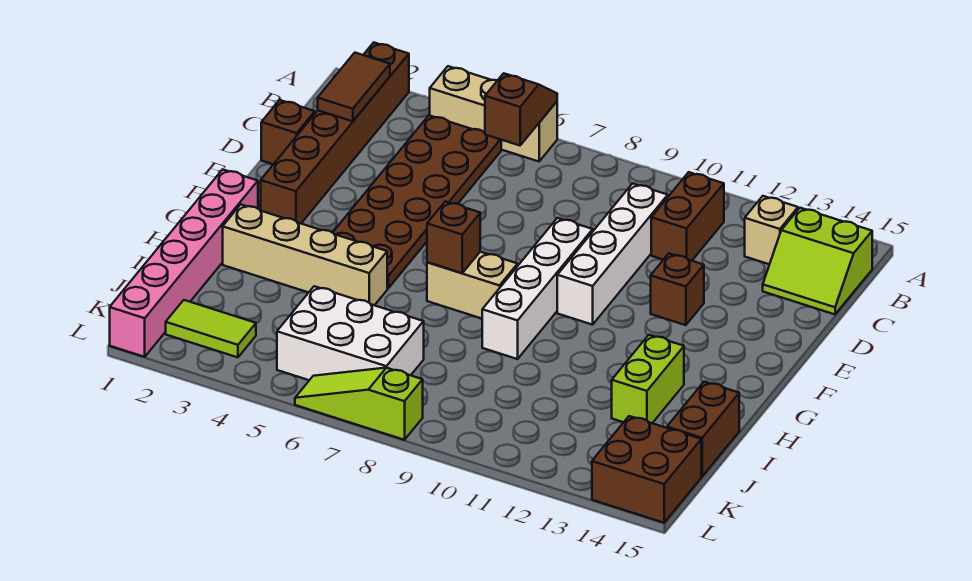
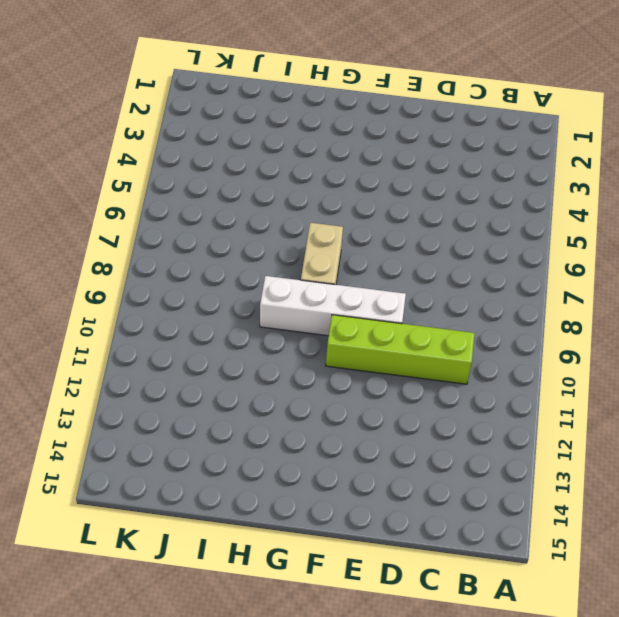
lime brick C10:F10 level 1 -> white brick C10:F10 level 1
none -> brown brick A2:F2 level 1
none -> tan brick A4:A6 level 1
none -> brown plate B4:G5 level 1

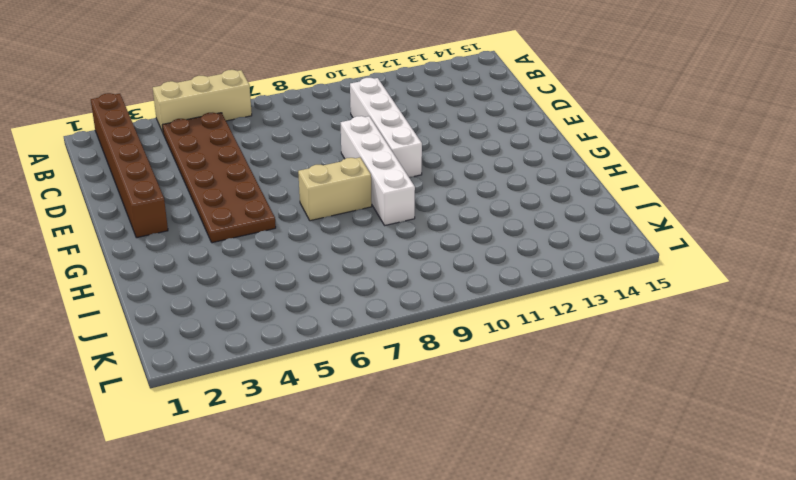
none -> brown brick B11:C11 level 1
none -> tan brick B13 level 1
none -> lime slope B14:C15 level 1 top B

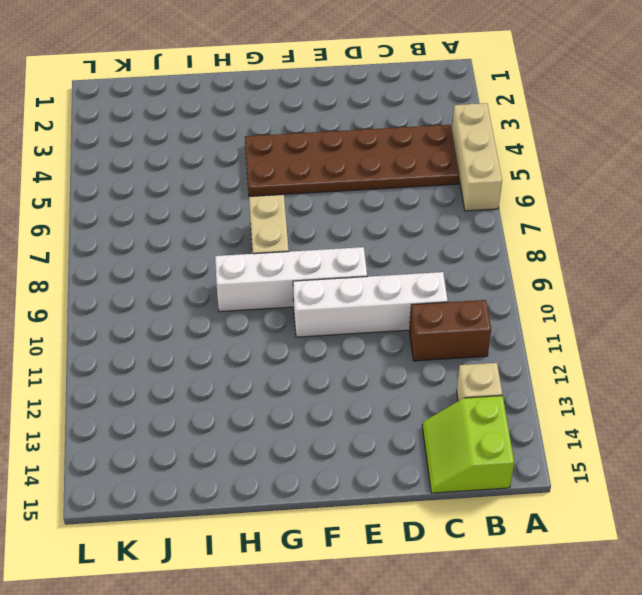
none -> brown brick A2:F2 level 1
none -> brown brick D1 level 1
none -> brown brick E12 level 1

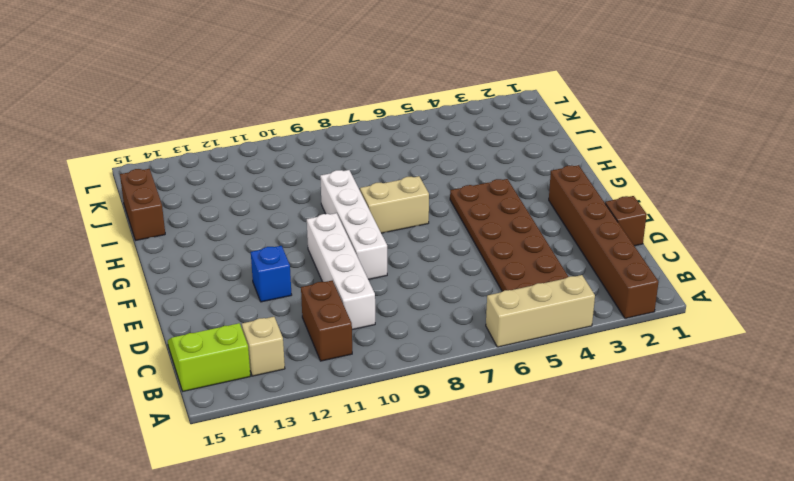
blue brick E12 level 1 -> brown brick E12 level 1
none -> pink brick G1:L1 level 1
none -> tan brick H2:H5 level 1
none -> lime brick H13:I13 level 1

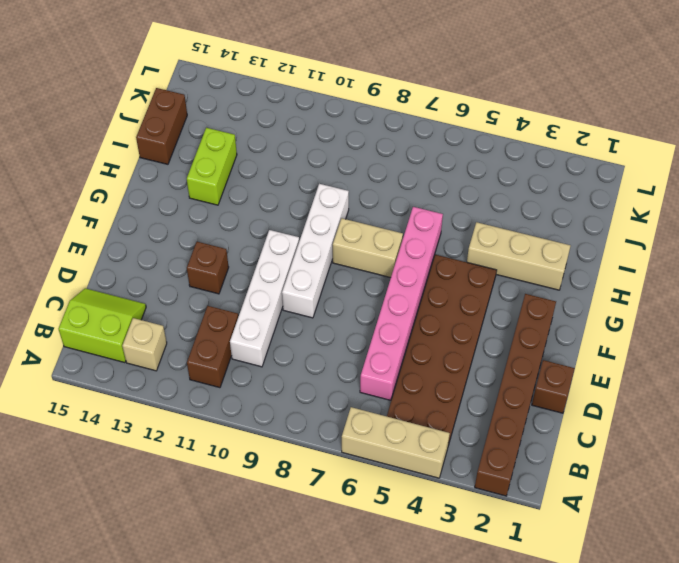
pink brick C6:H6 level 1 -> pink brick G1:L1 level 1
tan brick H2:H4 level 1 -> tan brick H2:H5 level 1
none -> white brick J5:K7 level 1
none -> lime tile K2:K3 level 1
none -> brown brick K14:L15 level 1

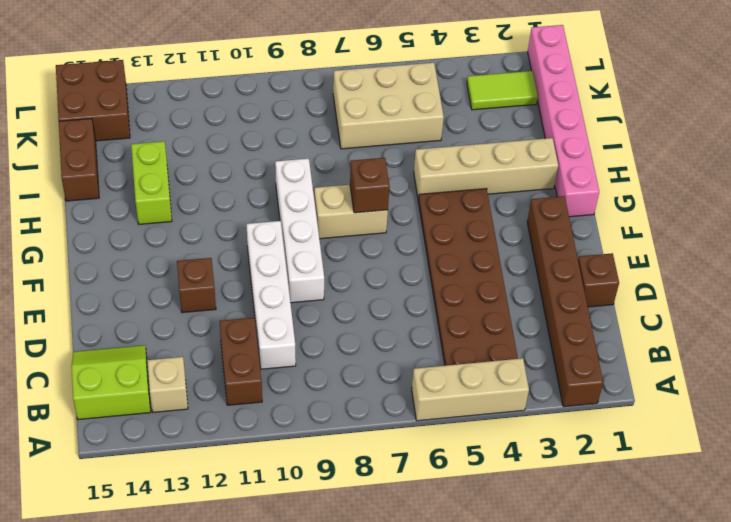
tan brick J5:K7 level 1 -> white brick J5:K7 level 1
none -> lime slope L6:L8 level 1 top 8
none -> brown slope A6:B6 level 2 top B
none -> brown tile B2:C2 level 2

